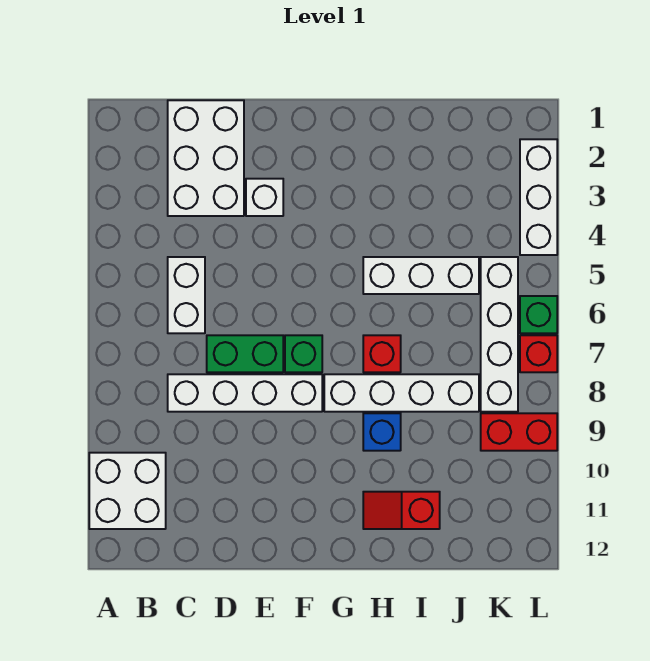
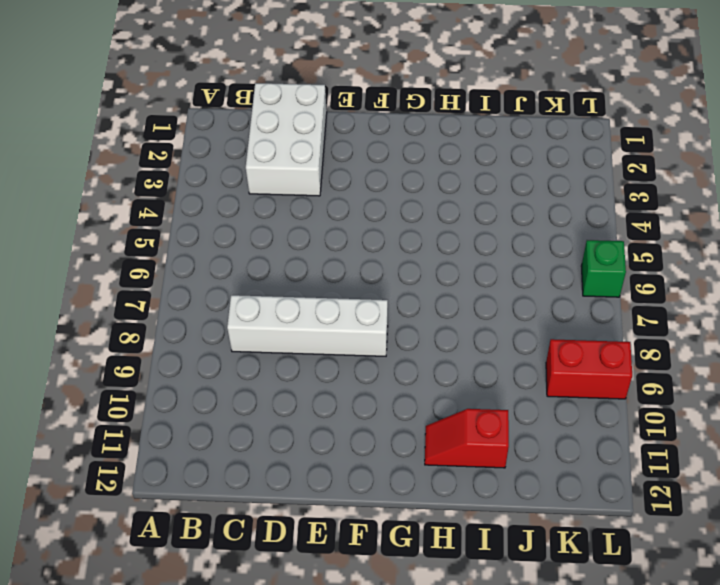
none -> white brick A10:B11 level 1
none -> white brick C5:C6 level 1
none -> green brick D7:E7 level 1

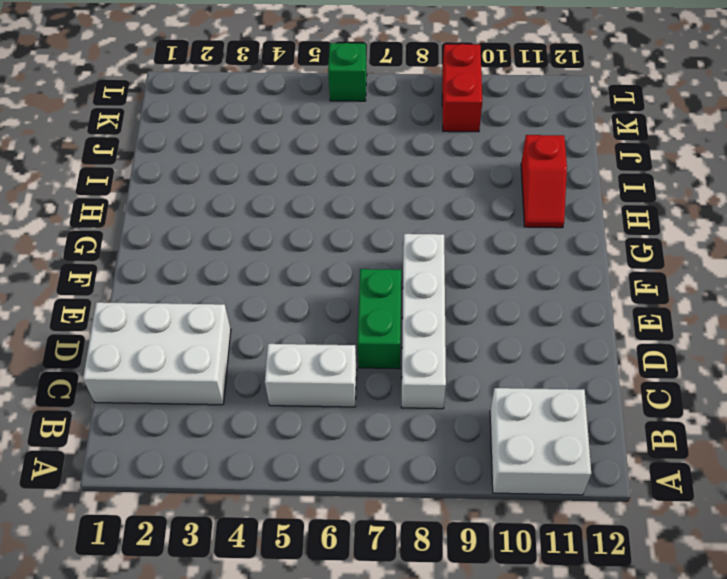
none -> white brick E3 level 1
none -> green brick F7 level 1
none -> white brick G8:J8 level 1

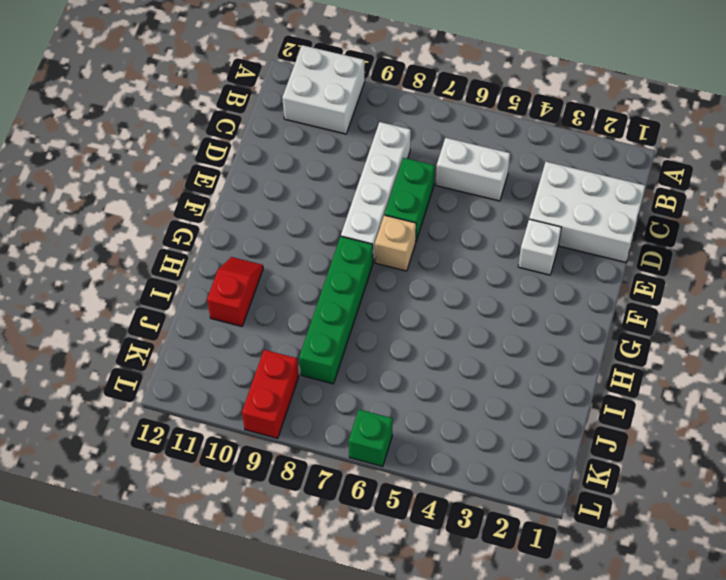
tan brick F7 level 1 -> green brick F7 level 1
green brick G8:J8 level 1 -> white brick G8:J8 level 1
none -> white brick H5:J5 level 1
none -> red brick H7 level 1
none -> blue brick H9 level 1

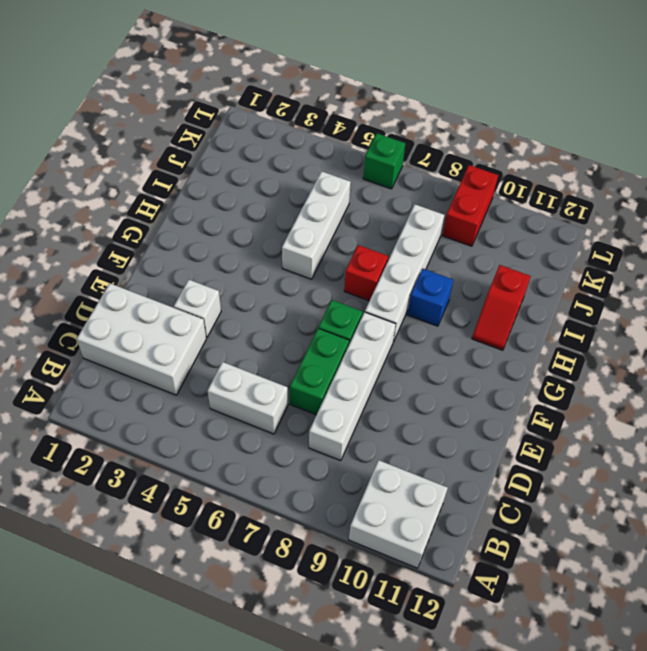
none -> white brick K5:K8 level 1
none -> white brick L2:L4 level 1
none -> red brick L7 level 1

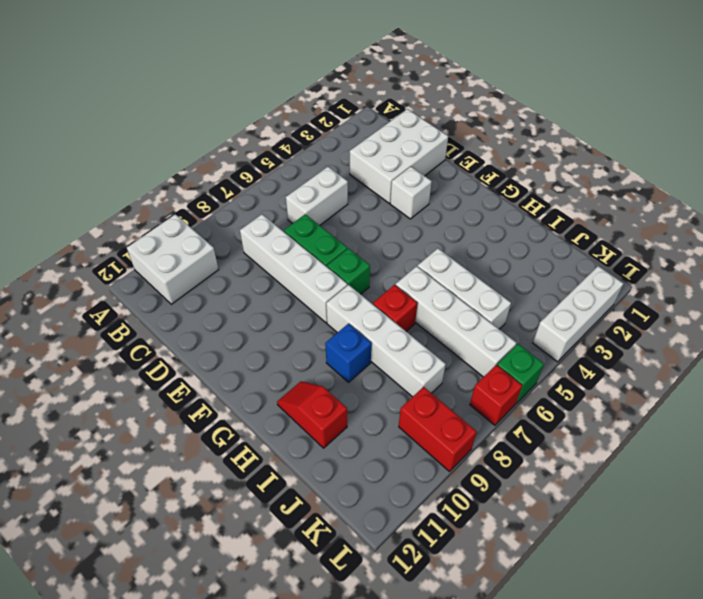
white brick H6:K6 level 1 -> white brick K5:K8 level 1

